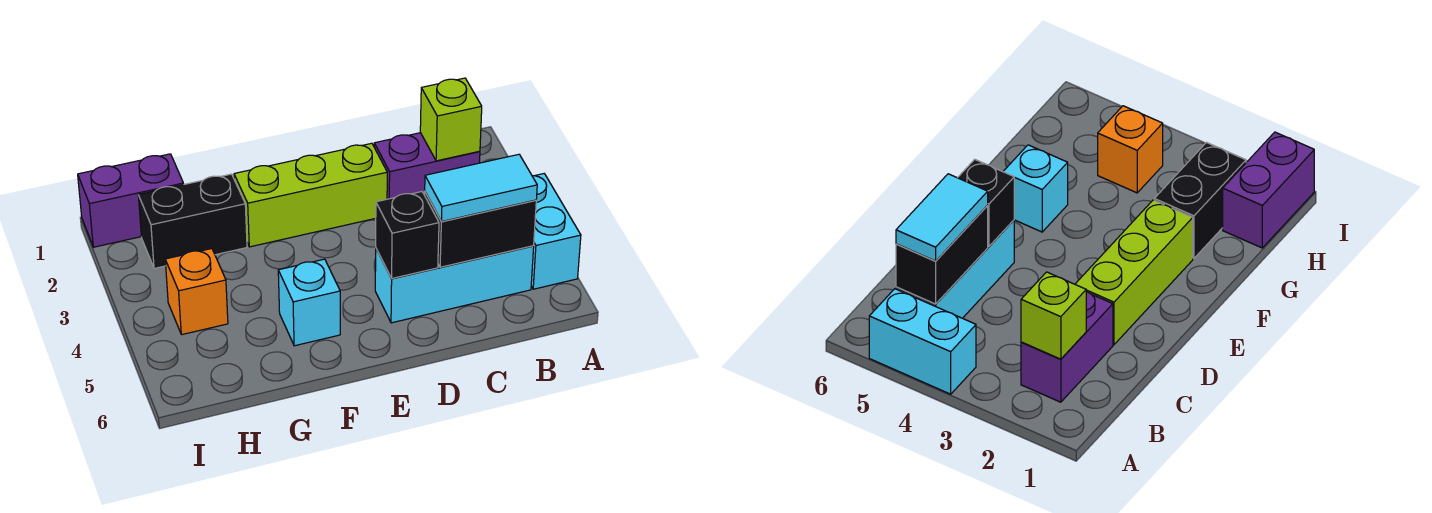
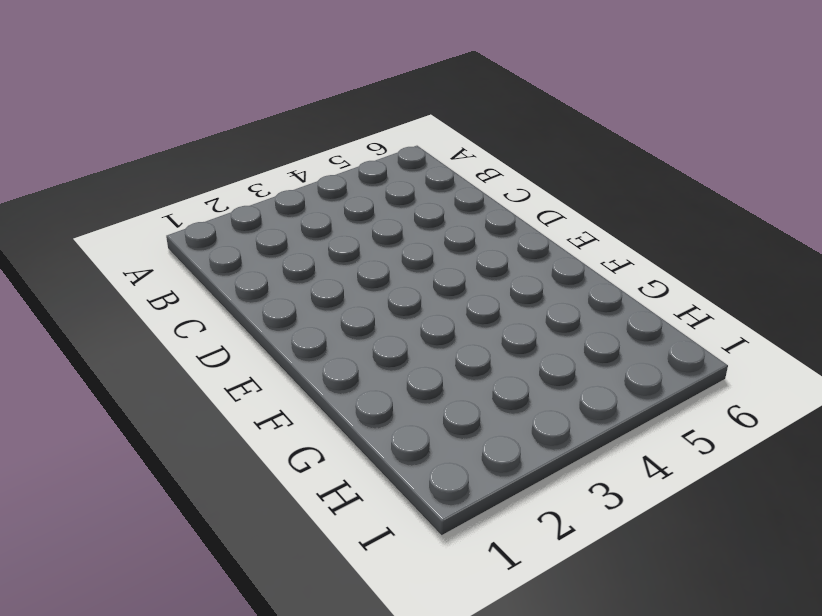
none -> cyan brick A4:A5 level 1
none -> purple brick B2:C2 level 1
none -> cyan brick B5:D5 level 1

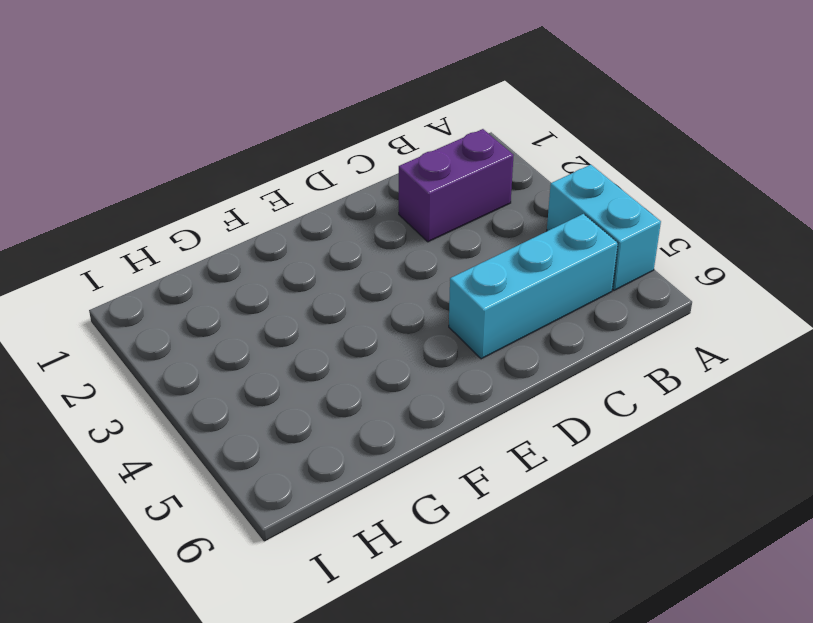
none -> lime brick D2:F2 level 1
none -> cyan brick F5 level 1
none -> black brick G2:H2 level 1

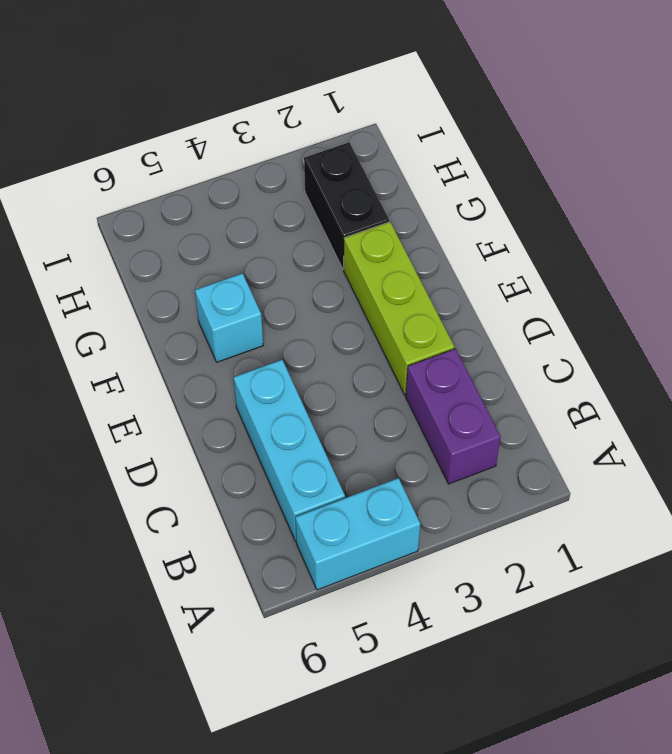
none -> purple brick H1:I1 level 1
none -> orange brick H4 level 1
none -> lime brick B2 level 2

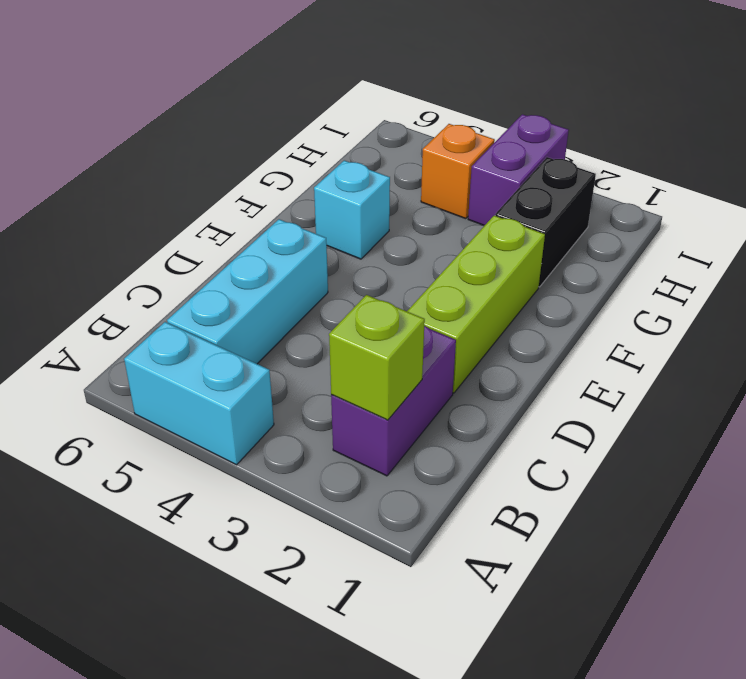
purple brick H3:I3 level 1 -> purple brick H1:I1 level 1
none -> black brick B5:C5 level 2
none -> black brick D5 level 2
none -> cyan tile B5:C5 level 3

